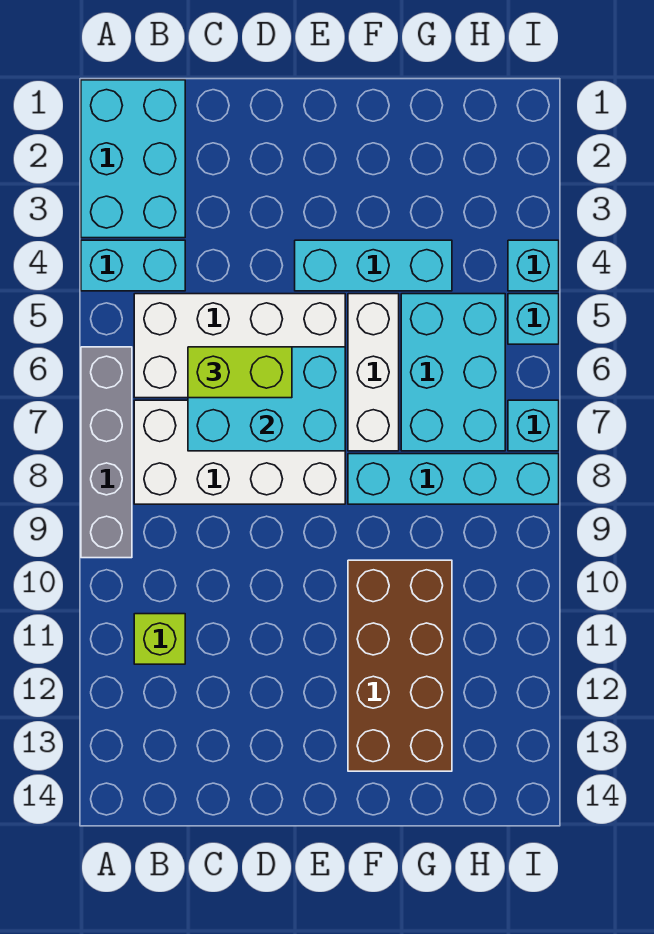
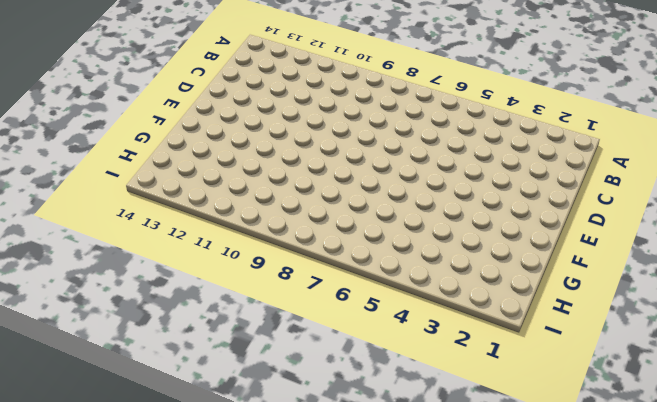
none -> cyan brick A1:B3 level 1
none -> cyan brick A4:B4 level 1
none -> grey brick A6:A9 level 1

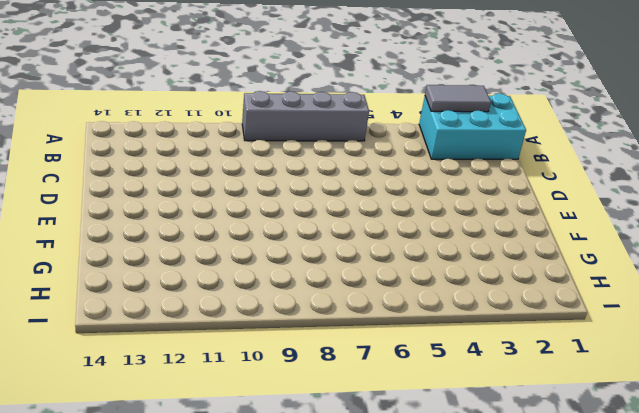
grey tile A2:A3 level 2 -> none
none -> cyan brick A4:B4 level 1
none -> white brick B5:E6 level 1
none -> white brick B7:E8 level 1

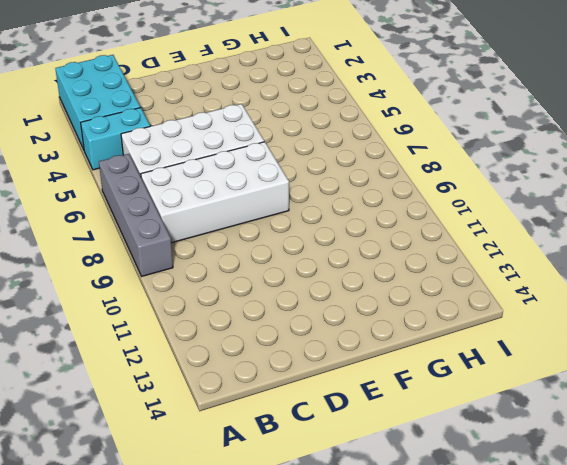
none -> lime brick B11 level 1
none -> cyan brick E4:G4 level 1
none -> white brick F5:F7 level 1

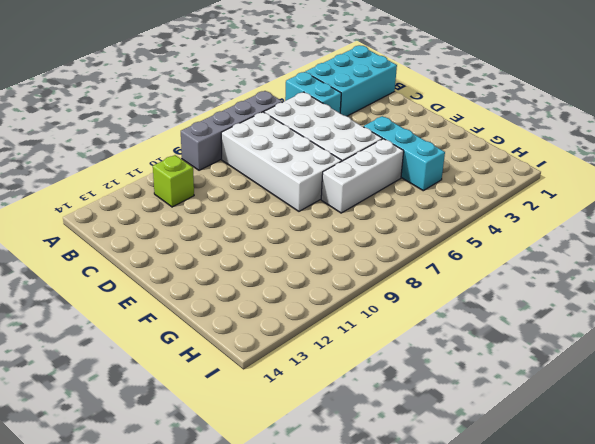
none -> cyan brick F8:I8 level 1
none -> brown brick F10:G13 level 1
none -> cyan brick G5:H7 level 1

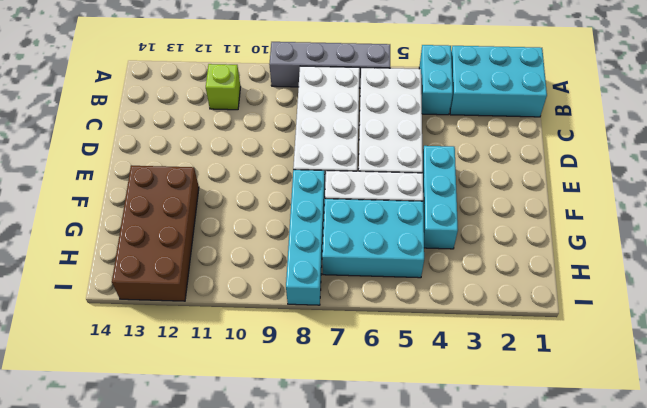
brown brick F12:I13 level 1 -> brown brick F10:G13 level 1
none -> cyan brick I4 level 1
none -> cyan brick I5 level 1
none -> cyan brick I7 level 1

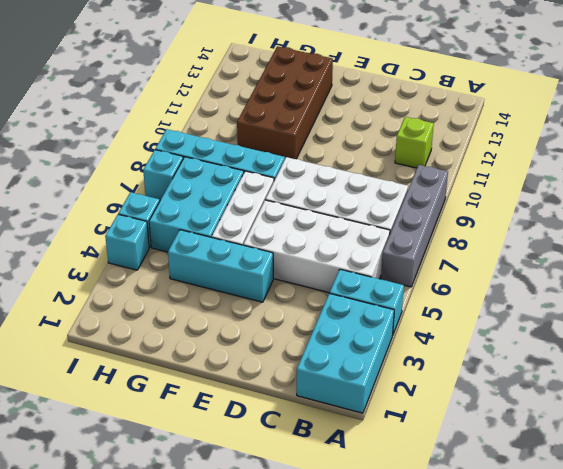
none -> cyan brick C6:E7 level 2
none -> lime brick C6:D6 level 3

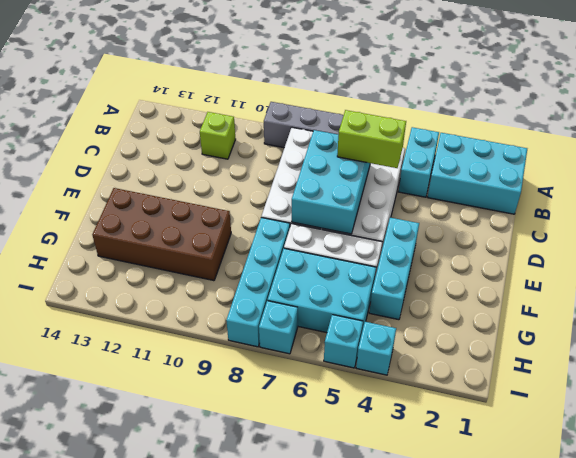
lime brick C5:C6 level 3 -> lime brick C6:D6 level 3

